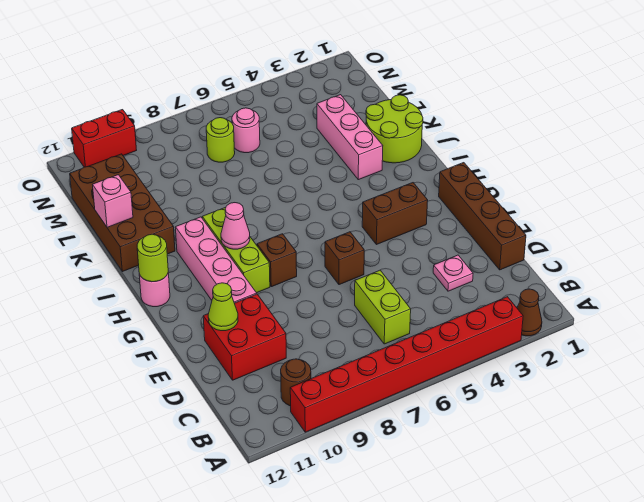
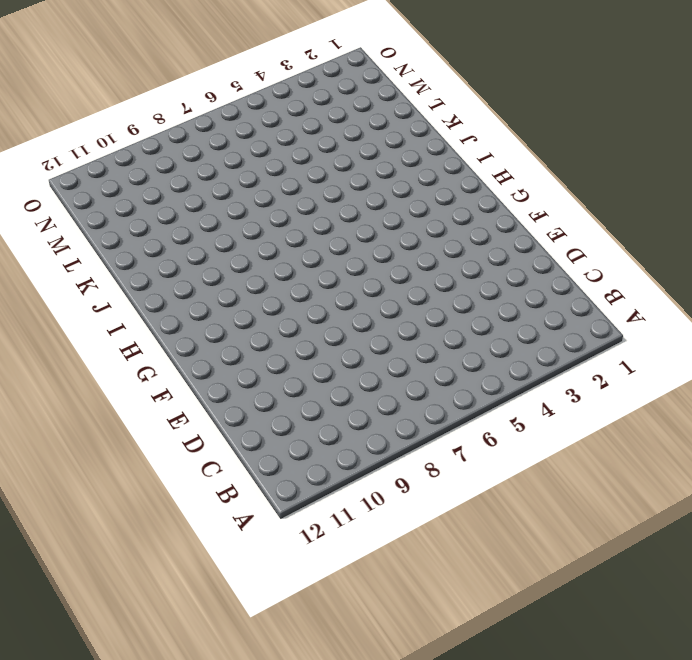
none -> brown cone A2 level 1
none -> red brick A3:A10 level 1
none -> brown round brick B10 level 1

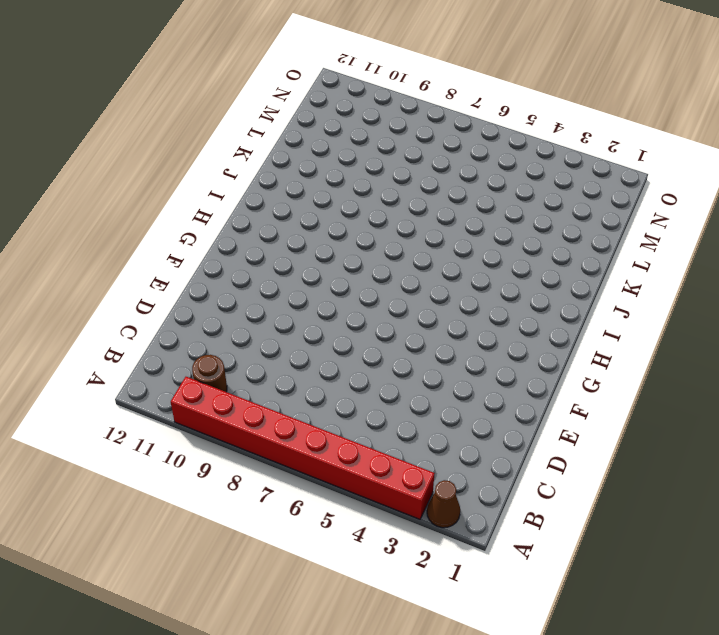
none -> lime brick C6:D6 level 1
none -> brown brick D1:G1 level 1
none -> pink plate D3 level 1

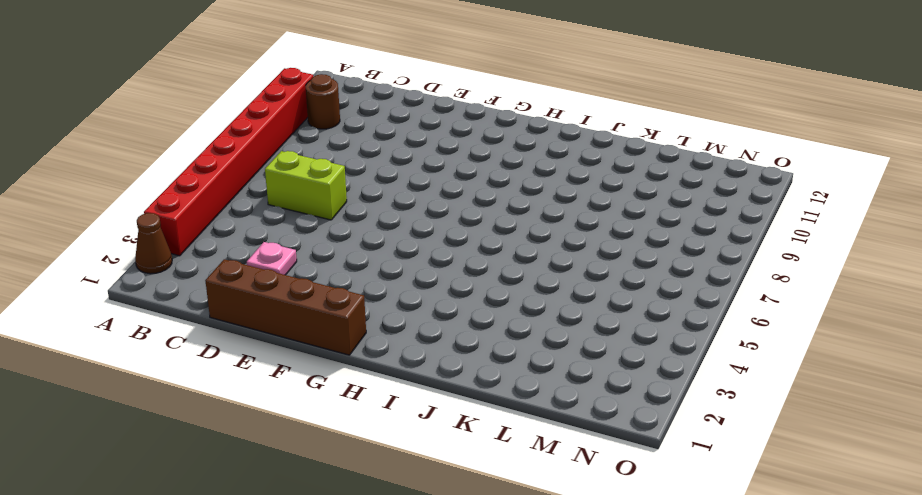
none -> red brick D10:E11 level 1
none -> brown brick F6 level 1
none -> pink brick F10:I10 level 1

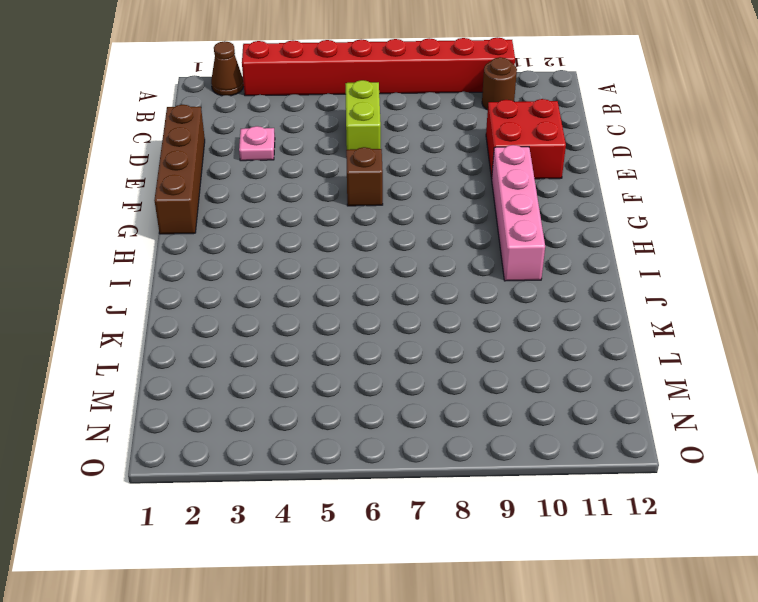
none -> brown brick G3:G4 level 1
none -> brown brick G8 level 1
none -> lime brick G9:I9 level 1

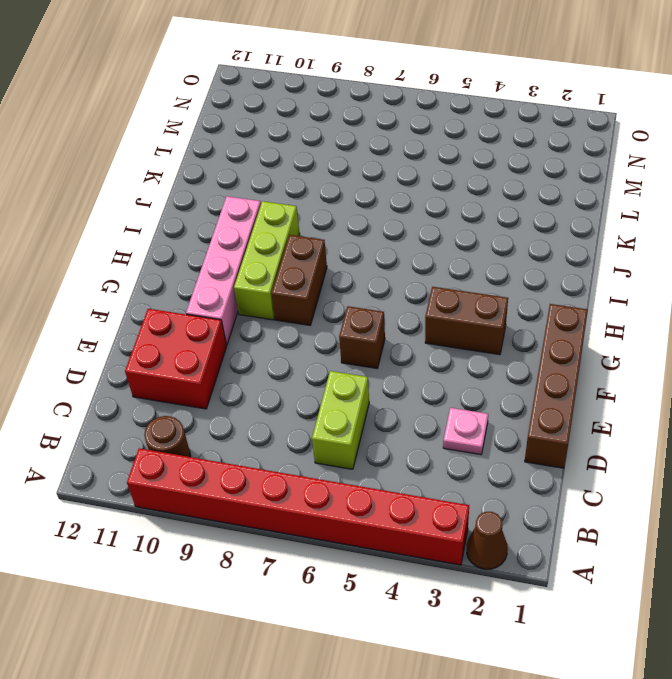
brown brick G8:H8 level 1 -> brown brick G8 level 1
none -> pink round brick H12 level 1
none -> lime round brick J1:K2 level 1
none -> pink brick J3:L3 level 1

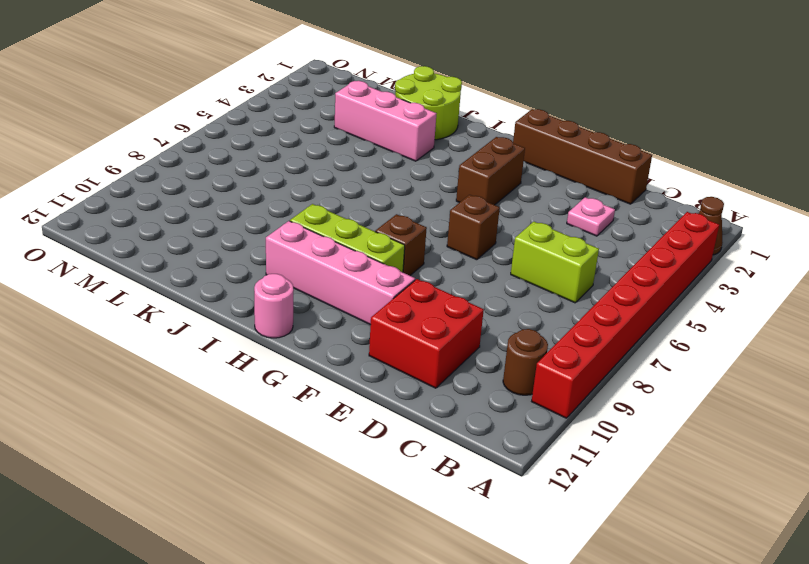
none -> brown brick J11:M12 level 1
none -> pink round brick M6 level 1
none -> lime round brick M7 level 1

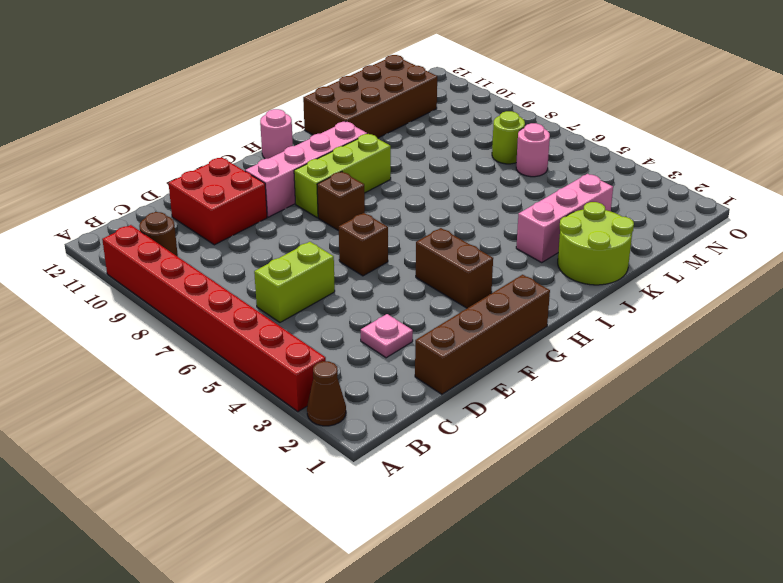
none -> red brick O10:O11 level 1
none -> lime cone E11 level 2
none -> pink cone H9 level 2

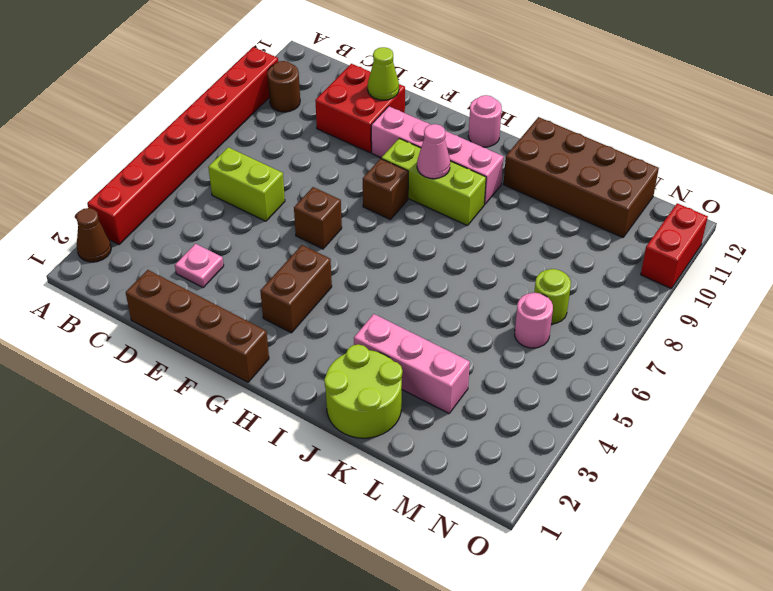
none -> lime round brick H12 level 2
none -> pink brick K12 level 2

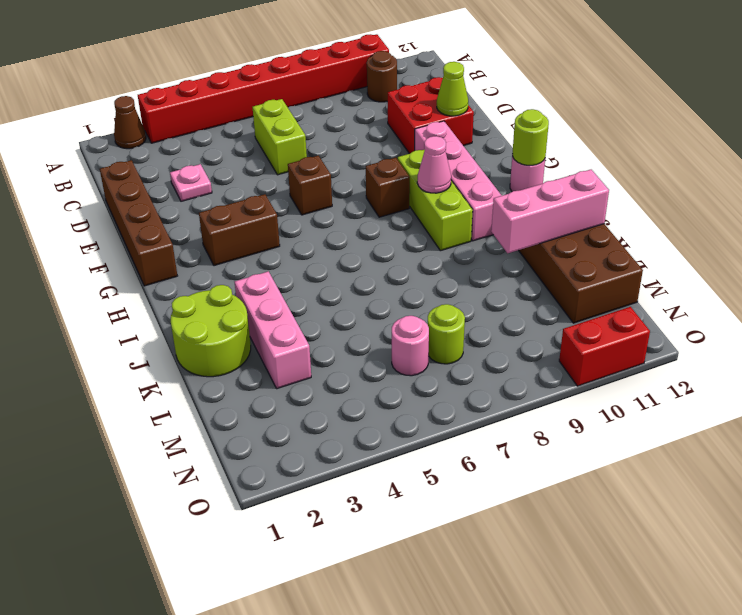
pink brick K10:K12 level 2 -> pink brick K12 level 2

